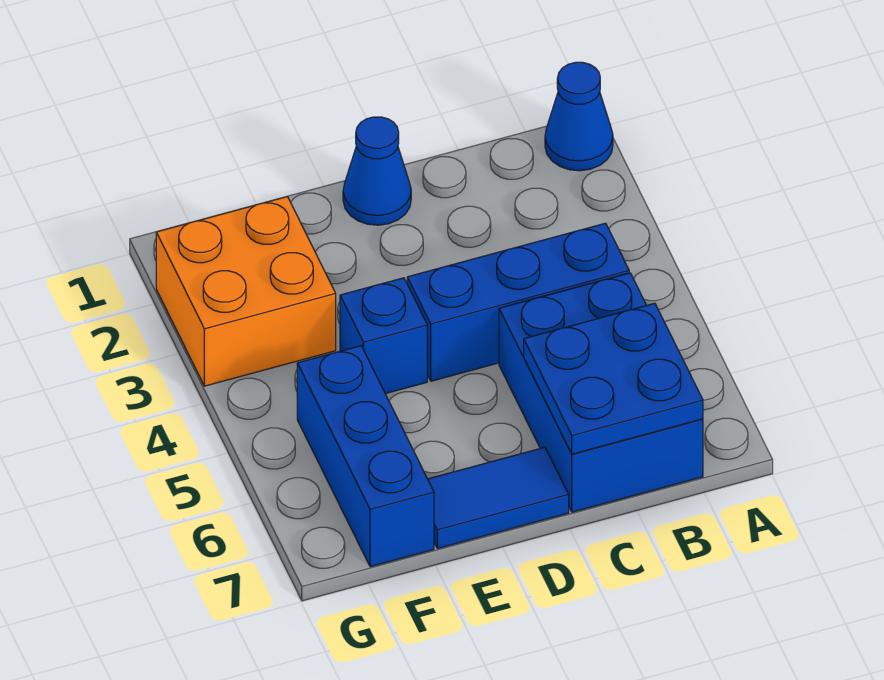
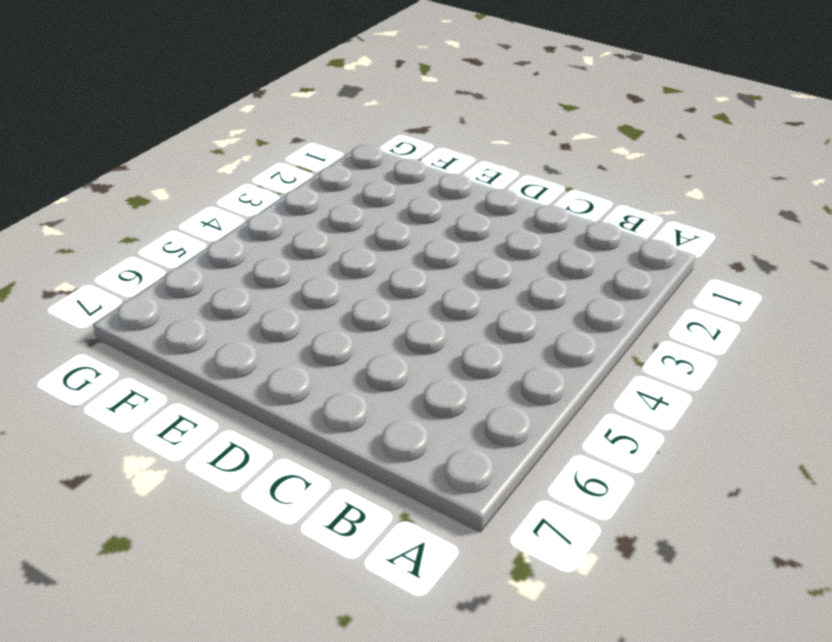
none -> blue cone A1 level 1
none -> blue brick B4:D4 level 1

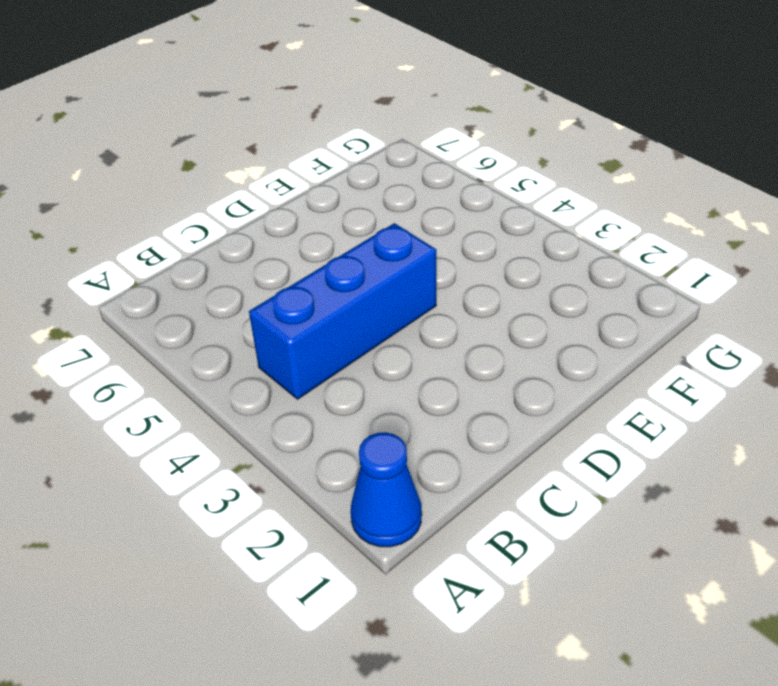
none -> blue brick B5:C7 level 1
none -> blue cone D1 level 1

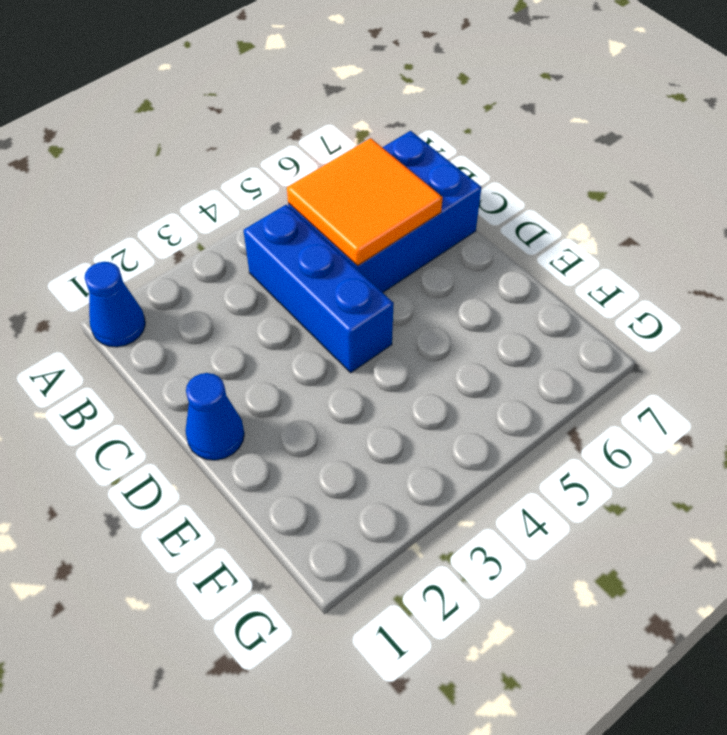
orange tile B5:C6 level 2 -> blue plate B6:C7 level 2
none -> blue tile D7:E7 level 1
none -> blue brick E4 level 1

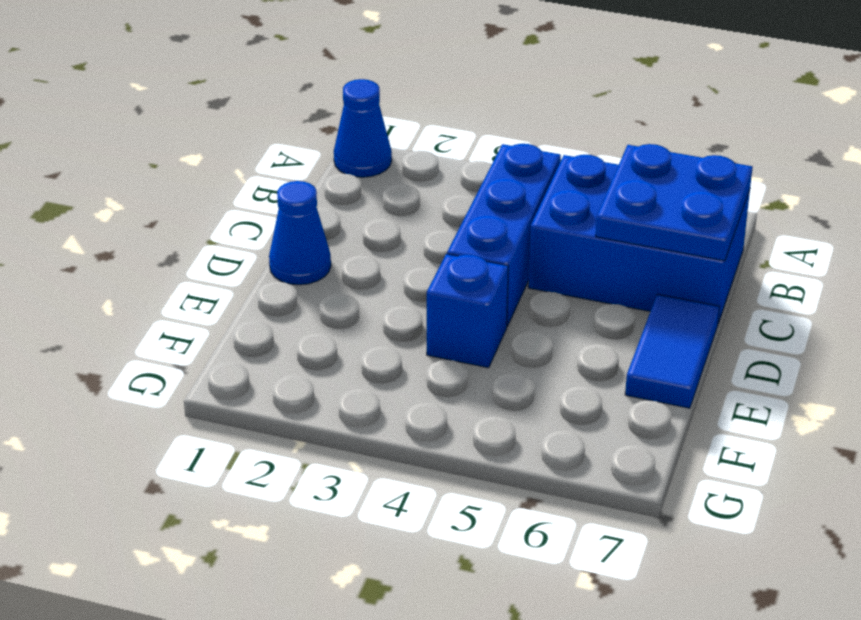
none -> orange brick F2:G3 level 1
none -> blue brick F5:F7 level 1

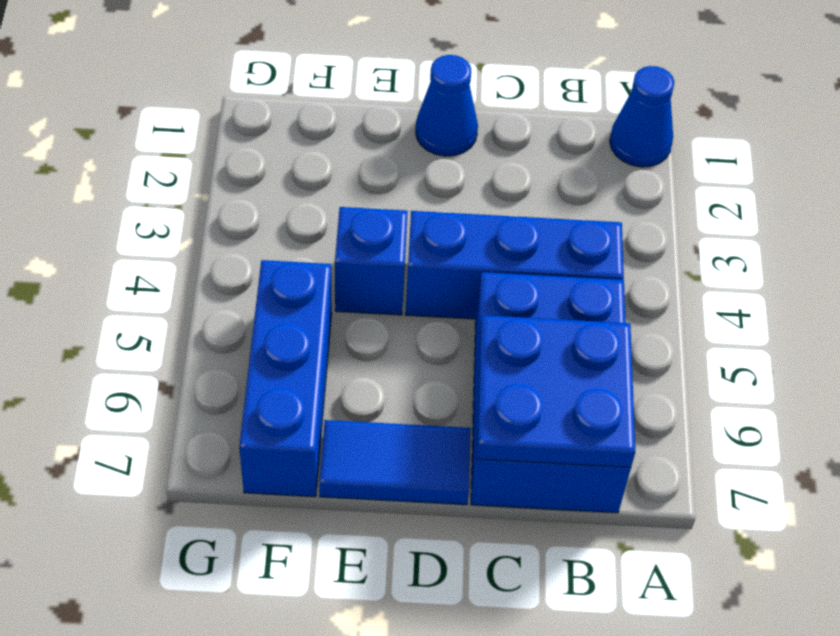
none -> orange brick F2:G3 level 1

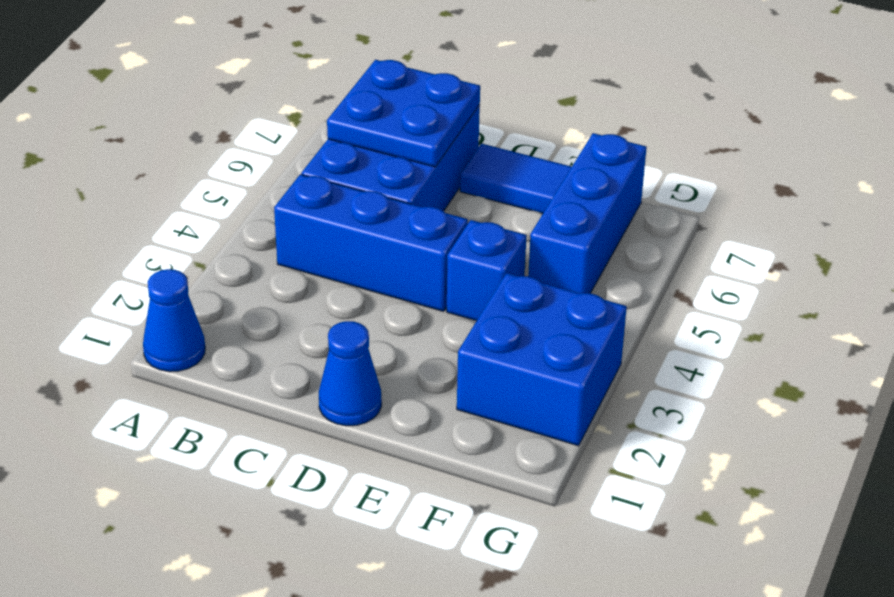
blue brick F2:G3 level 1 -> orange brick F2:G3 level 1

